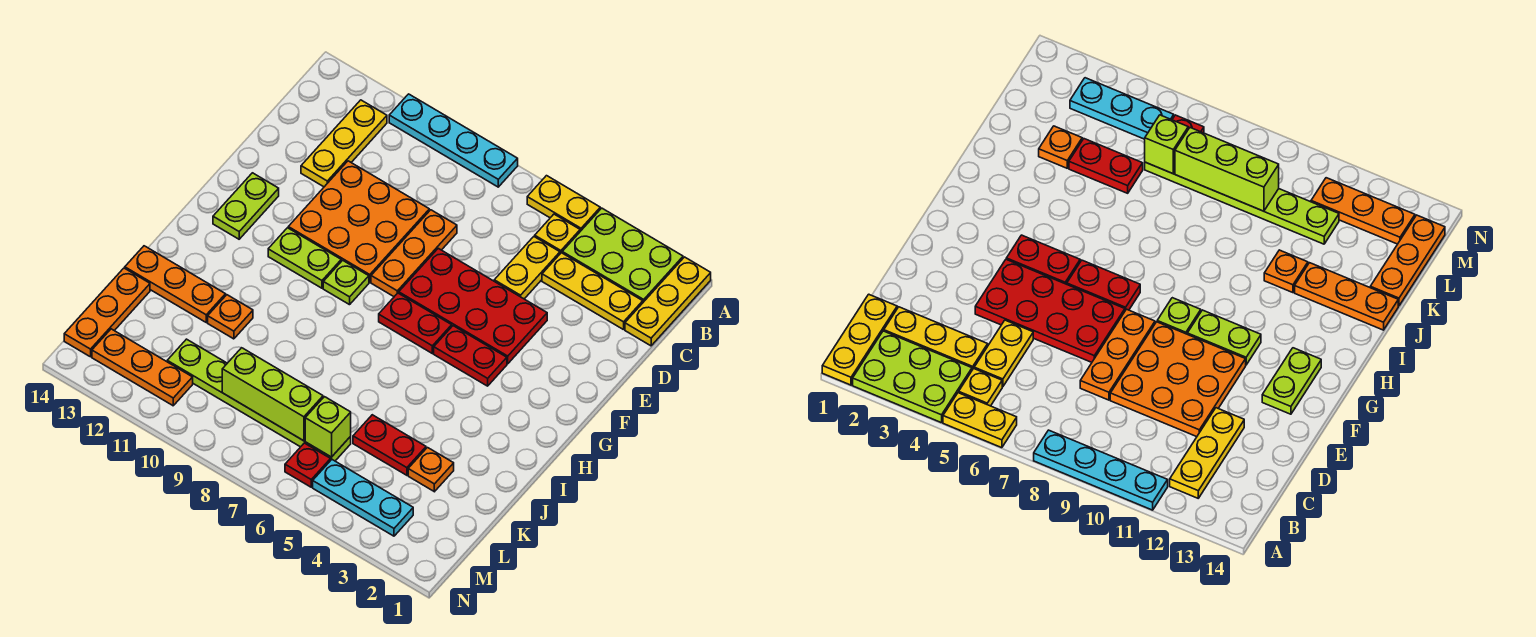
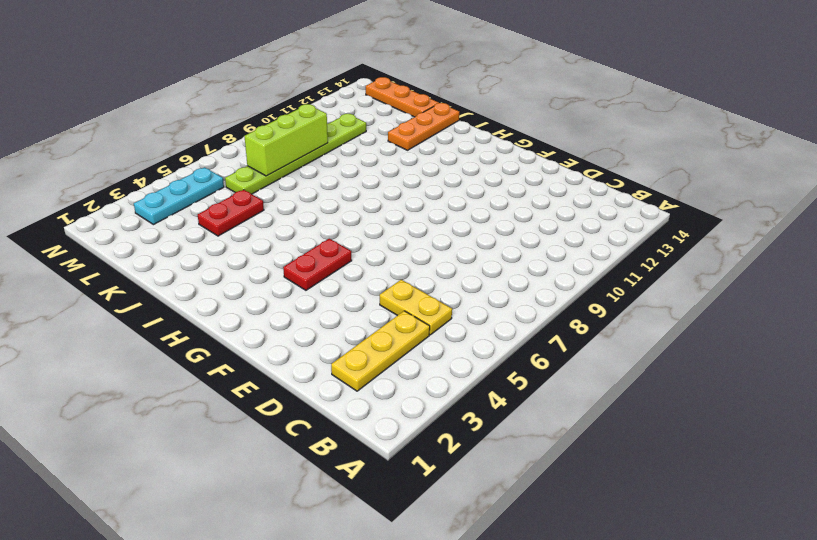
none -> yellow plate A1:C1 level 1
none -> lime plate A2:B4 level 1
none -> yellow plate A5:A6 level 1

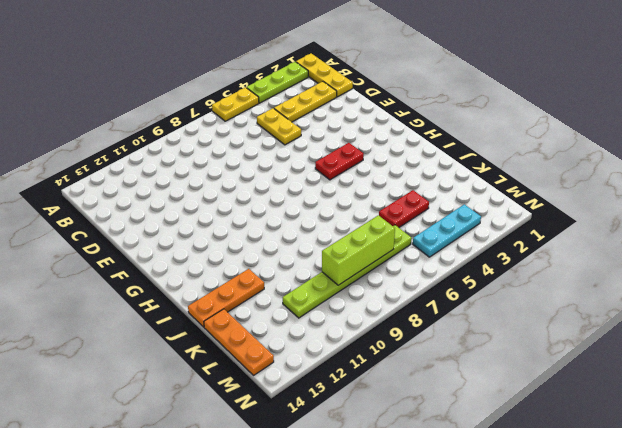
lime plate A2:A4 level 1 -> lime plate A2:B4 level 1
none -> cyan plate A8:A11 level 1
none -> yellow plate B5 level 1
none -> yellow plate B12:D12 level 1

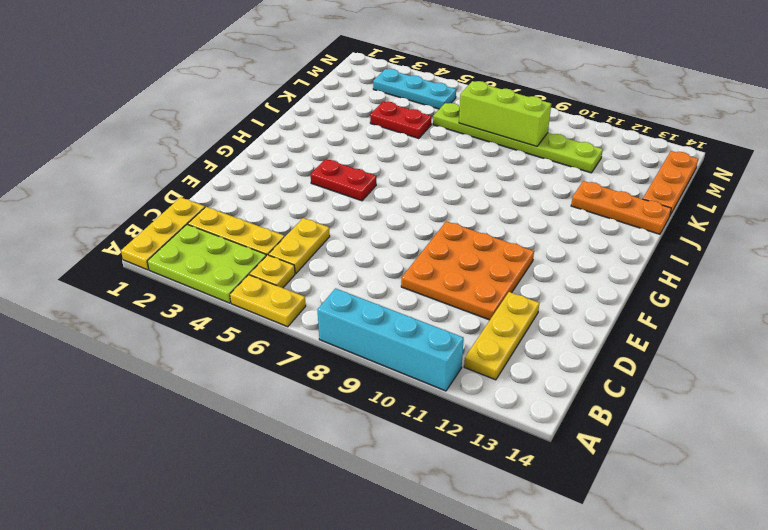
cyan brick A8:A11 level 1 -> cyan plate A8:A11 level 1
none -> orange plate D8:F8 level 1
none -> red plate E4:F7 level 1
none -> lime plate F13:G13 level 1

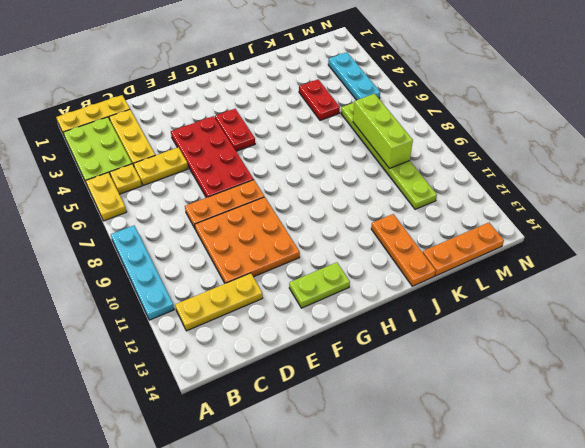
none -> red plate G6:G7 level 1
none -> lime plate G9 level 1
none -> lime plate G10:G11 level 1

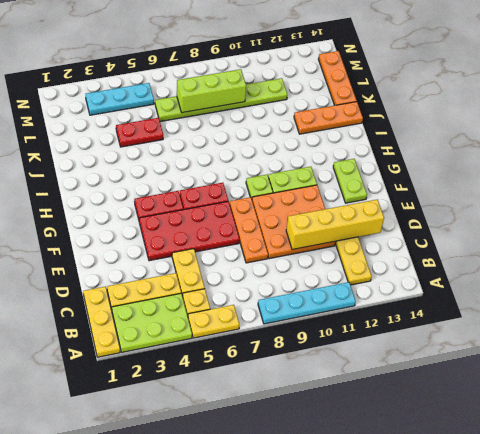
yellow brick D10:D13 level 2 -> none
none -> orange plate J11 level 1
none -> orange plate K3 level 1
none -> red plate M6 level 1

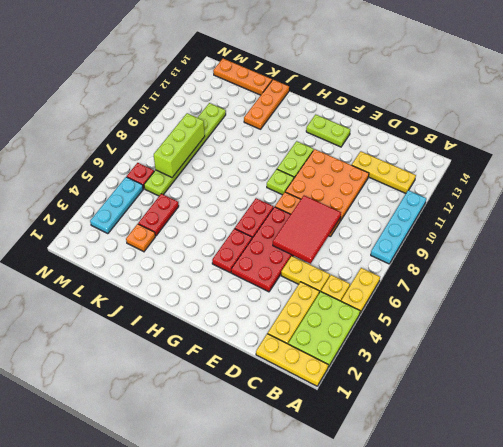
red tile D6:E8 level 2 -> none
none -> orange plate J11 level 1
none -> orange plate M11:M13 level 1
none -> lime brick L6 level 2

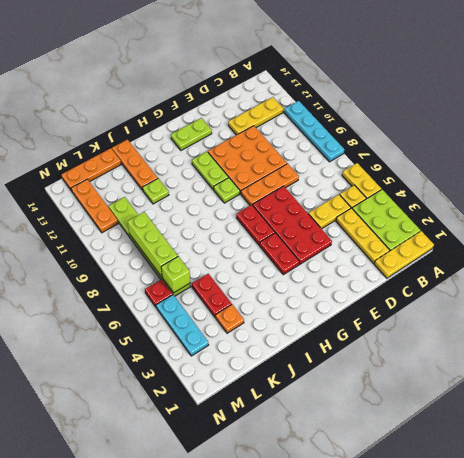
lime plate J11 level 1 -> orange plate J11 level 1

